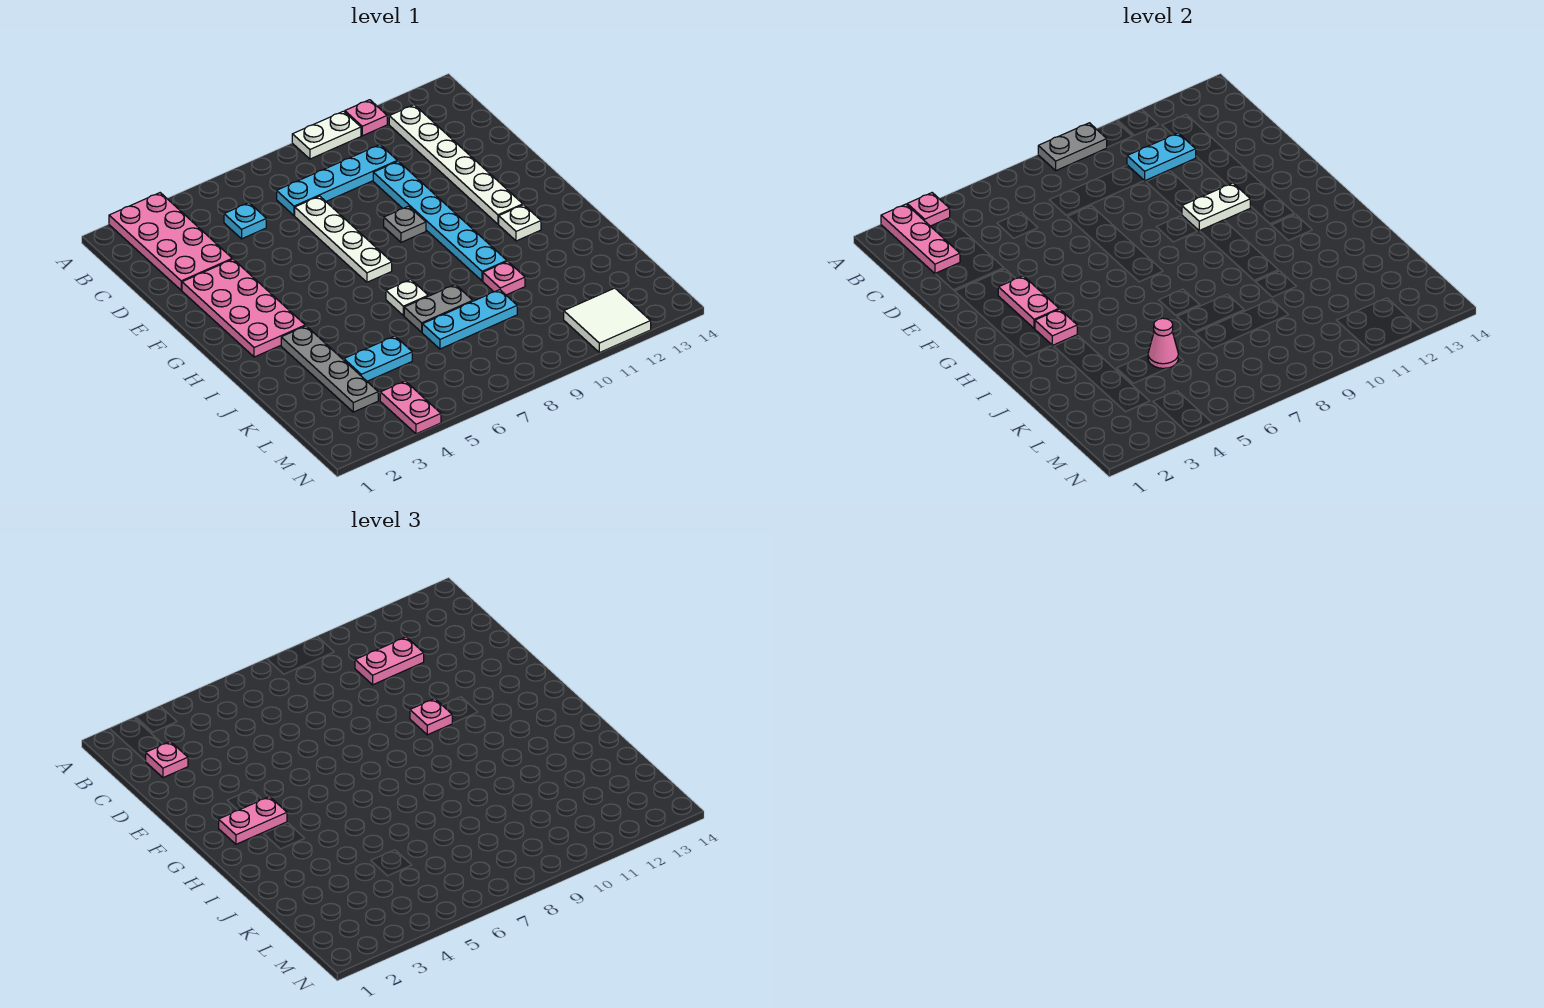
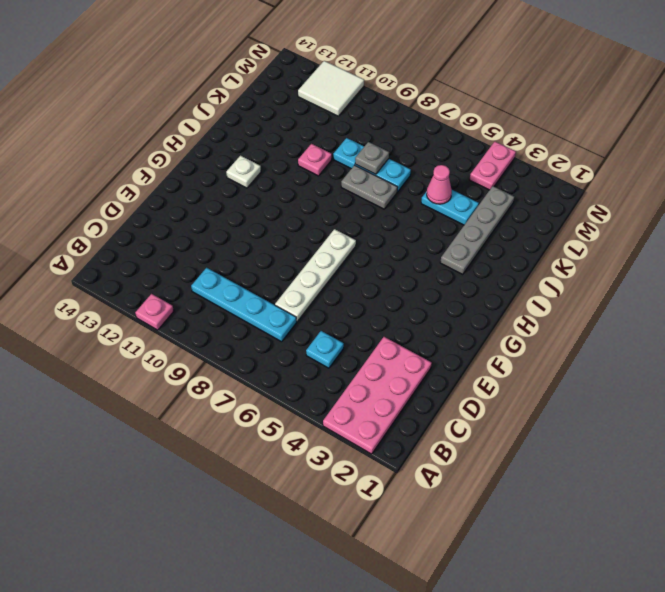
grey plate K8 level 2 -> grey plate F9 level 1
none -> white plate A9:A10 level 1
none -> white plate B12:G12 level 1
none -> cyan plate D10:I10 level 1
none -> pink plate E2:H3 level 1

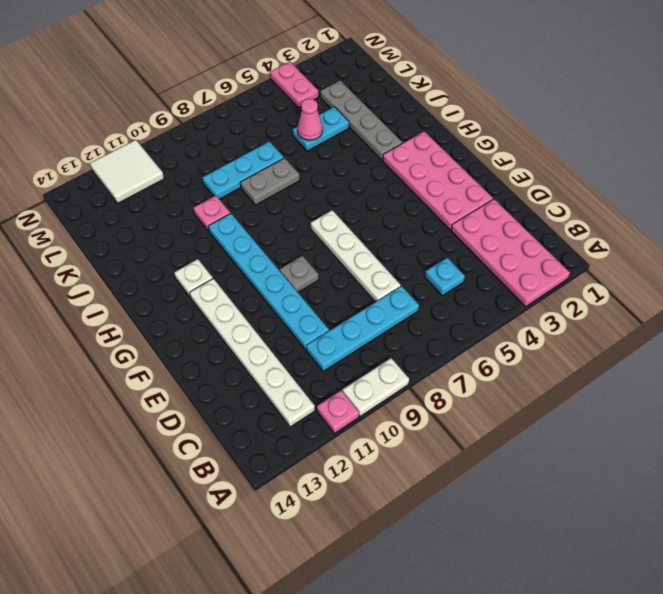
none -> white plate I7 level 1
none -> pink plate A2:C2 level 2
none -> pink plate A3 level 2
none -> grey plate A8:A9 level 2

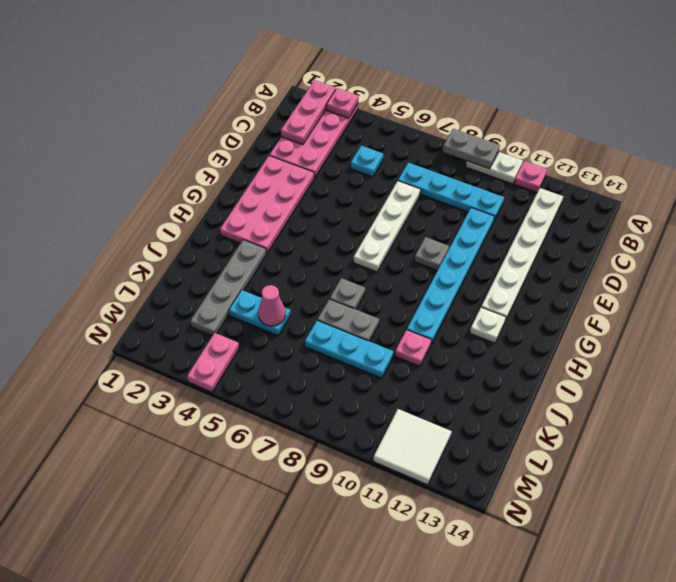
grey plate I7 level 1 -> white plate I7 level 1
none -> cyan plate C10:C11 level 2
none -> pink plate F3:G3 level 2
none -> white plate F10:F11 level 2
none -> pink plate H3 level 2

